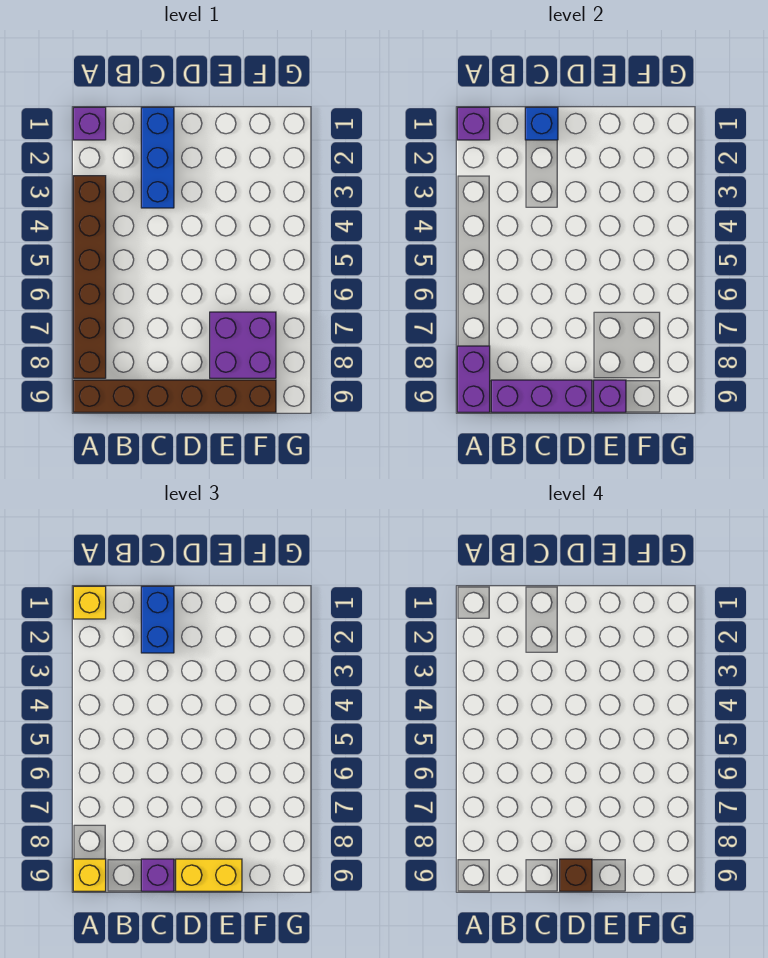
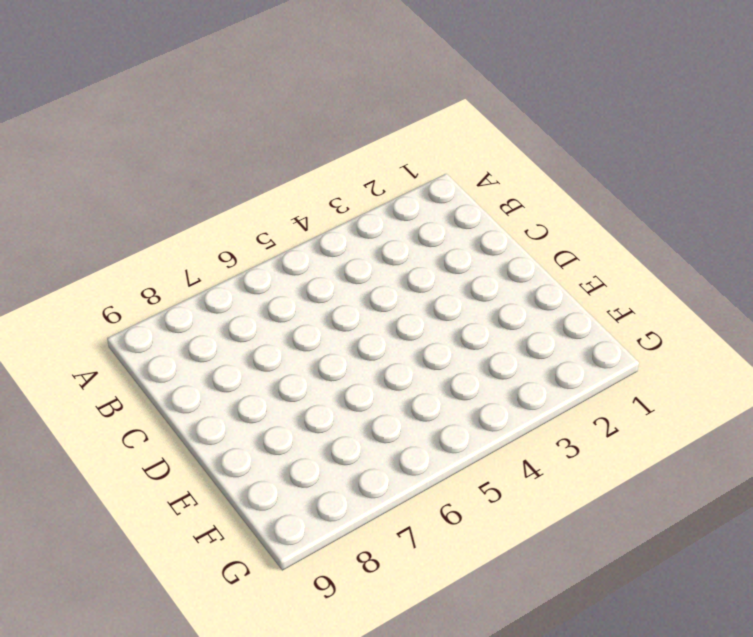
none -> purple brick A1 level 1
none -> brown brick A3:A8 level 1
none -> brown brick A9:F9 level 1

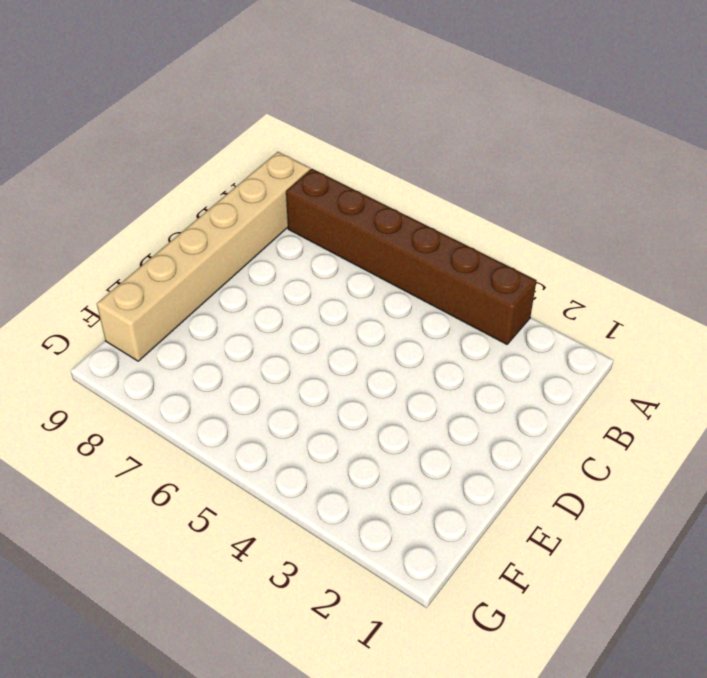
tan brick A9:F9 level 1 -> brown brick A9:F9 level 1
none -> purple brick A1 level 1
none -> blue brick C1:C3 level 1
none -> purple brick E7:F8 level 1

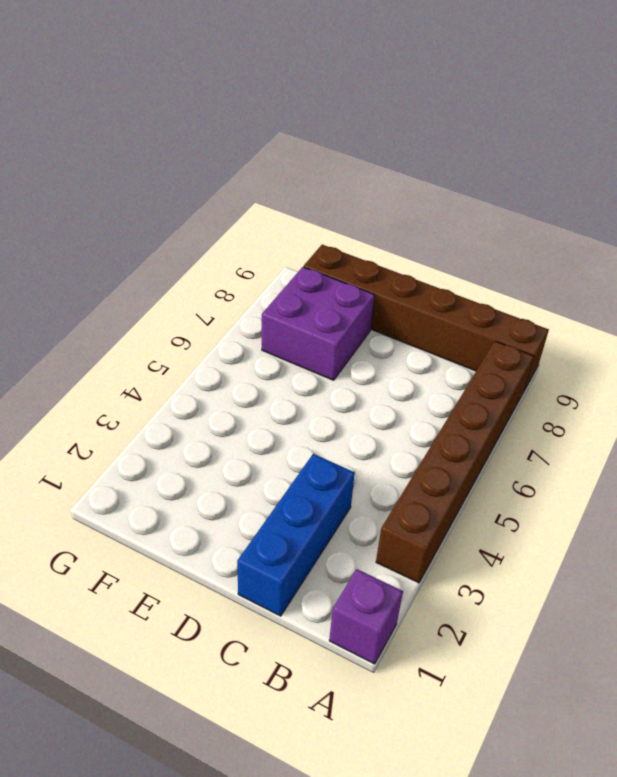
none -> purple brick A1 level 2
none -> purple brick A8:A9 level 2
none -> purple brick B9:D9 level 2

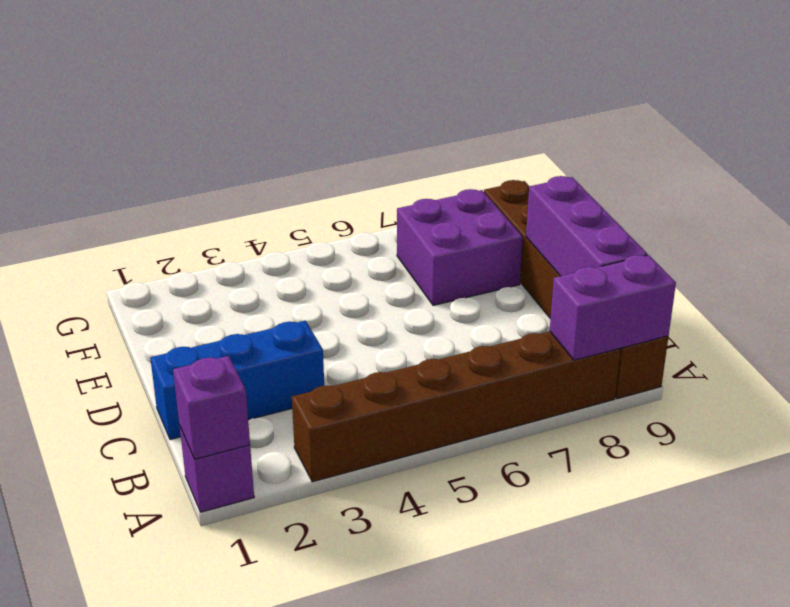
none -> blue brick C1 level 2
none -> purple brick E9 level 2
none -> yellow brick A1 level 3

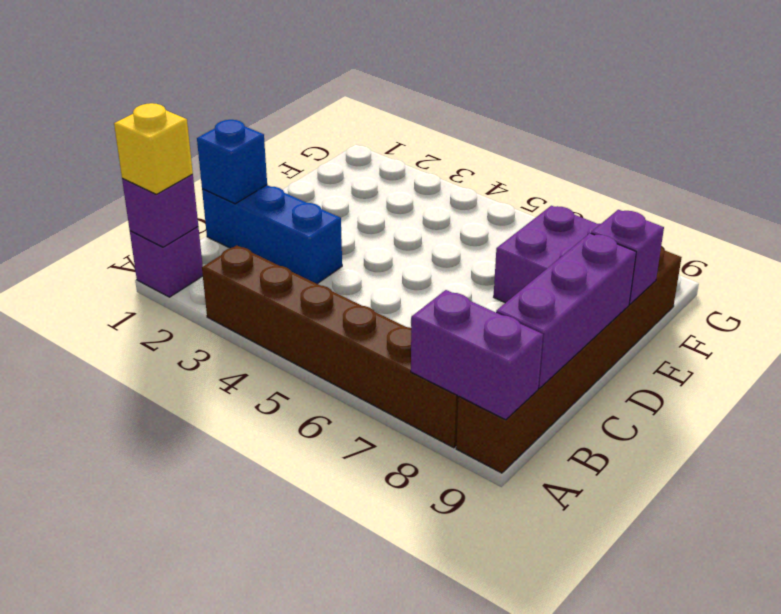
none -> yellow brick A9 level 3
none -> blue brick C1:C2 level 3
none -> purple brick C9 level 3

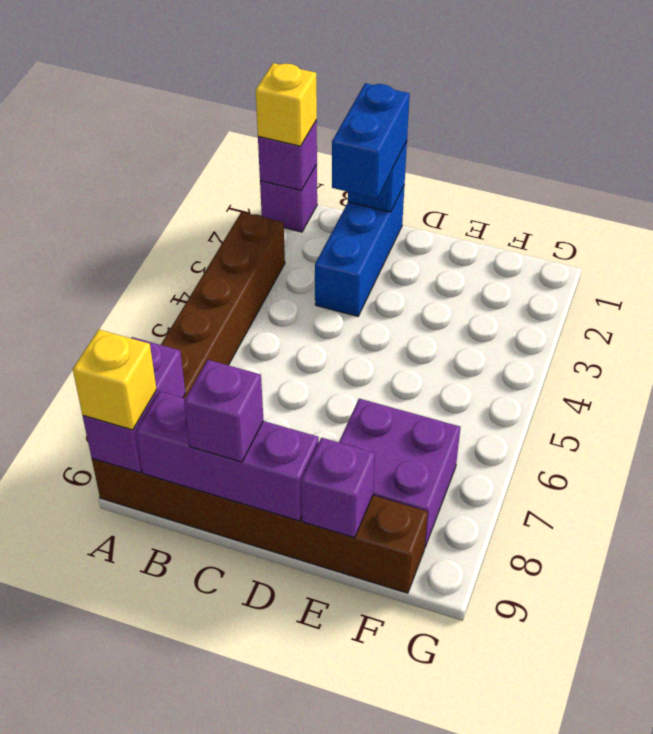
none -> yellow brick D9:E9 level 3
none -> brown brick D9 level 4

